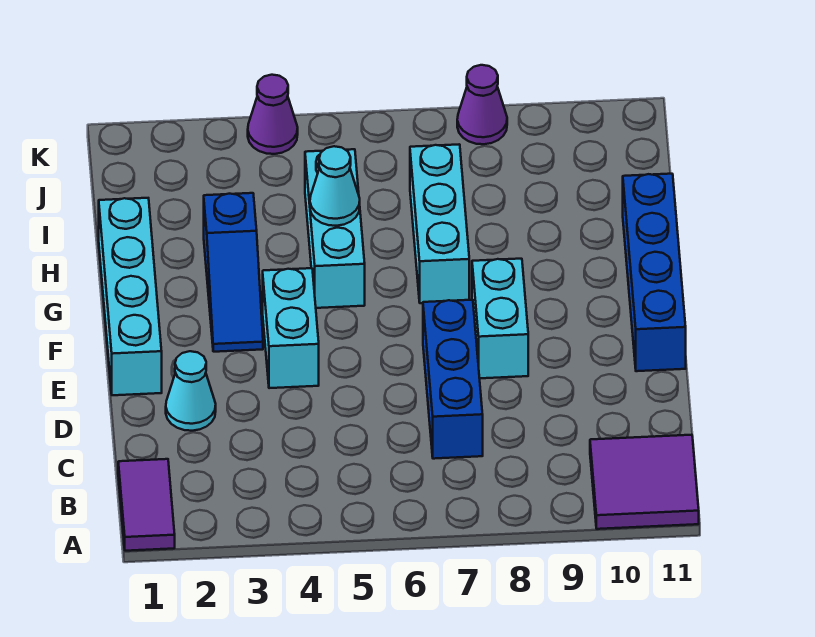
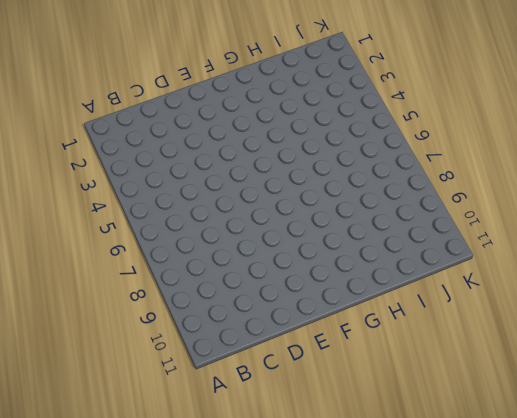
none -> purple tile A1:B1 level 1
none -> purple tile A10:B11 level 1
none -> blue brick C7:E7 level 1

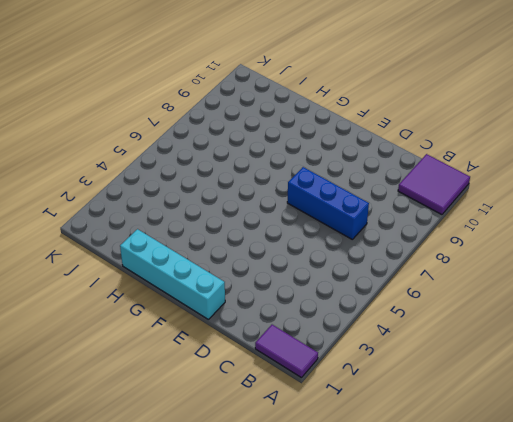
none -> cyan cone D2 level 1
none -> cyan brick E4:F4 level 1
none -> cyan brick E8:F8 level 1

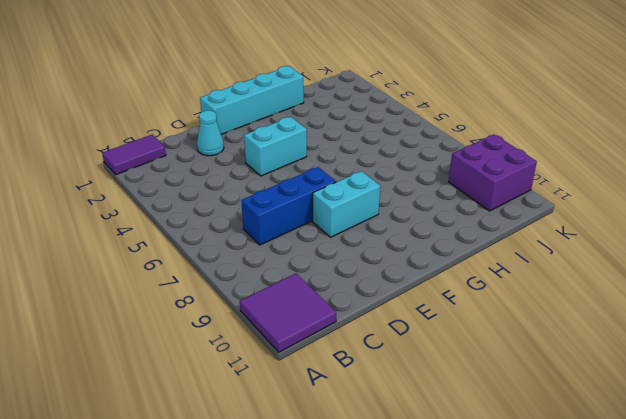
purple brick J9:K10 level 1 -> none
none -> blue brick E11:H11 level 1
none -> blue slope F3:H3 level 1 top H
none -> cyan brick G5:I5 level 1

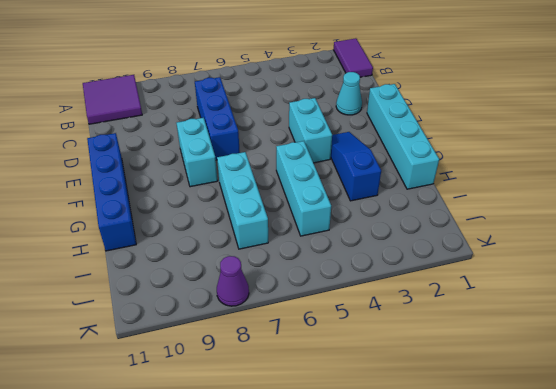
none -> purple cone K4 level 1
none -> cyan cone H5 level 2

